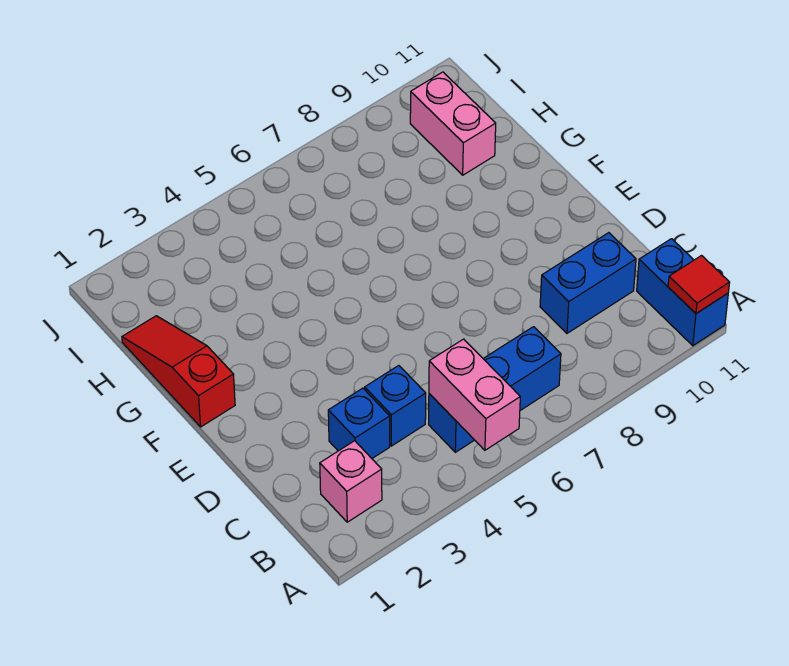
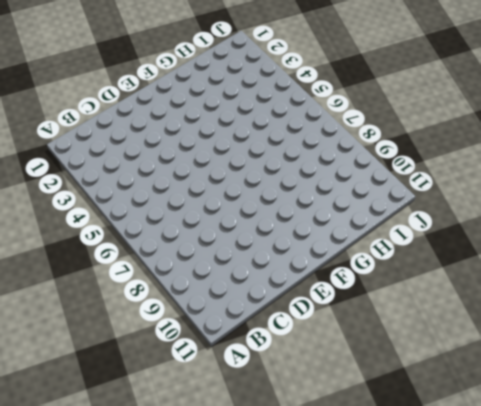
none -> blue brick A11:B11 level 1
none -> pink brick B2 level 1

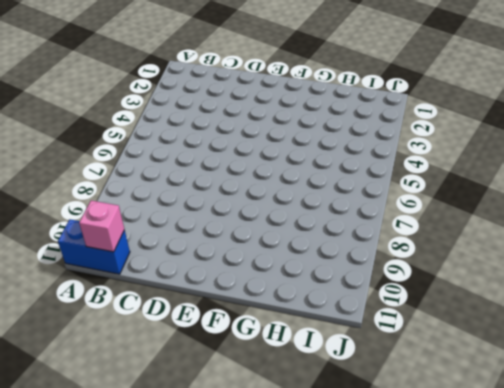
pink brick B11 level 2 -> pink brick B2 level 1
none -> blue brick B5:B7 level 1
none -> blue brick C3 level 1

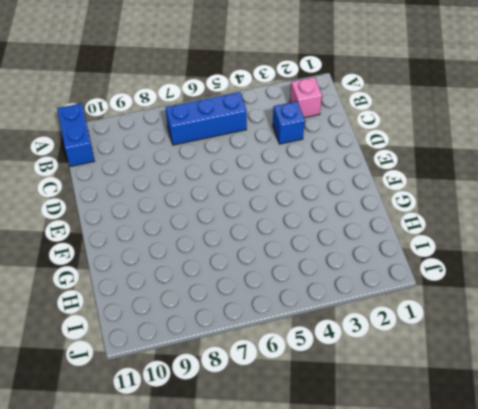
none -> blue brick C4 level 1
none -> blue brick C9:C10 level 1

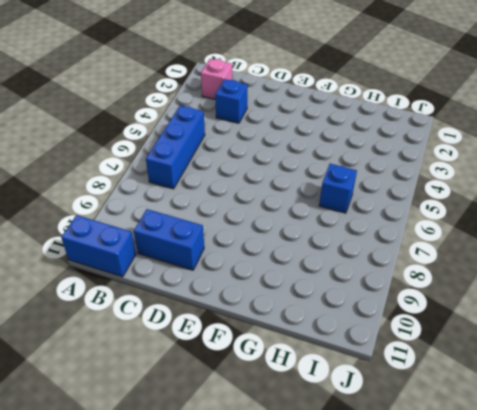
blue brick C10:D10 level 1 -> blue brick C9:C10 level 1
blue brick H6 level 1 -> blue brick C4 level 1
none -> red slope F1:H1 level 1 top F
none -> pink brick H10:I10 level 1

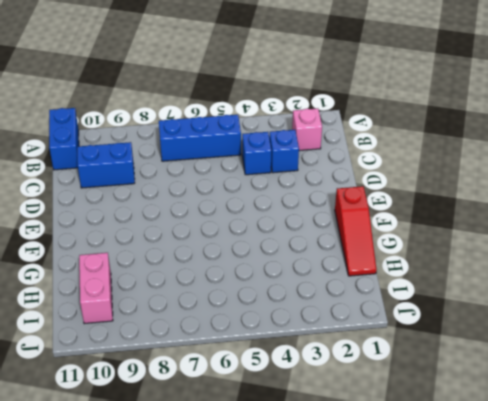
none -> pink brick A5:B5 level 2
none -> red tile A11 level 2

